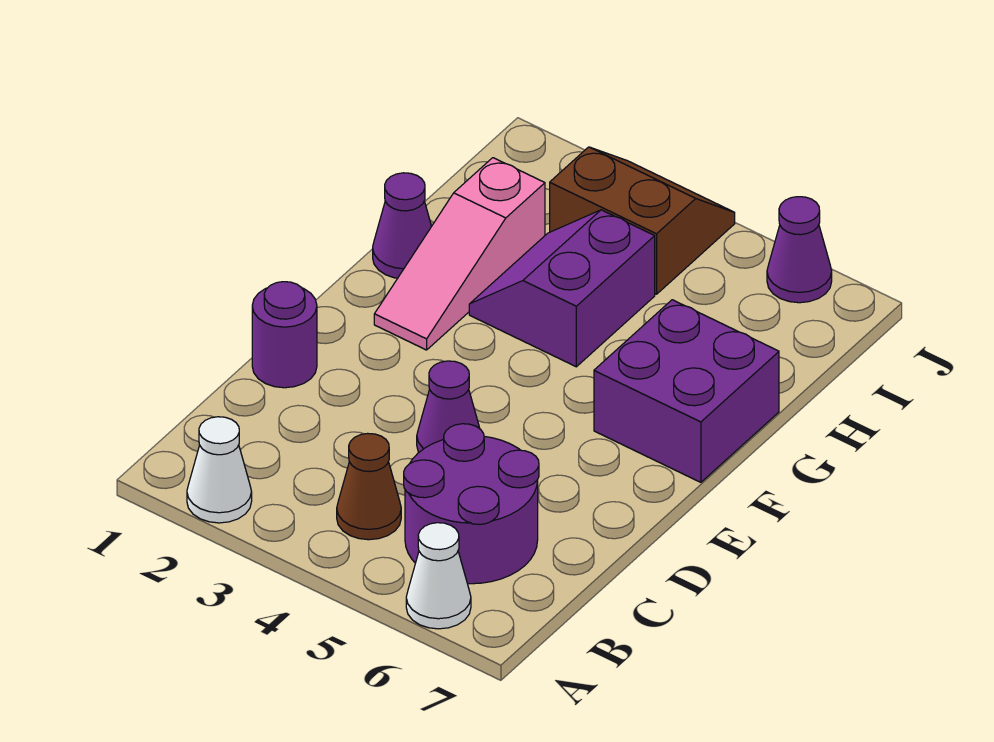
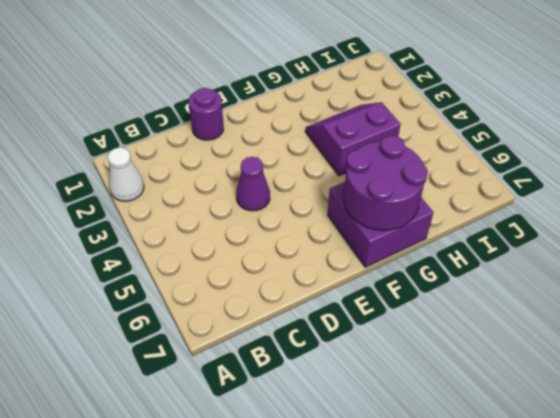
purple round brick F6:G7 level 2 -> purple round brick B5:C6 level 1
none -> white cone A6 level 1
none -> brown cone B4 level 1
none -> pink slope F2:H2 level 1 top H

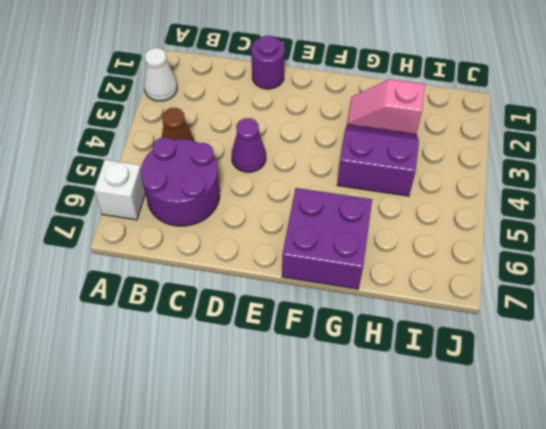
white brick A6 level 1 -> white cone A6 level 1
pink slope G2:H2 level 1 top H -> pink slope F2:H2 level 1 top H
none -> purple cone G1 level 1
none -> brown slope I3:J4 level 1 top I
none -> purple cone J6 level 1

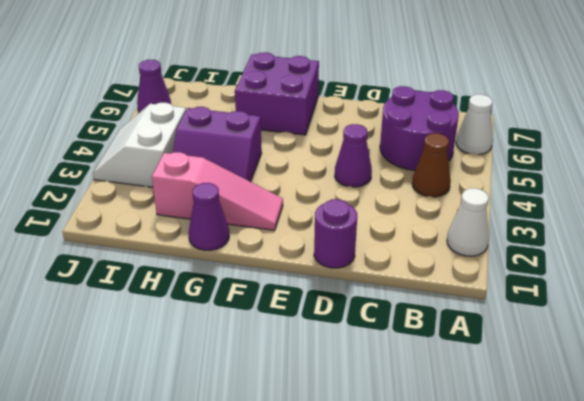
white slope I3:J4 level 1 top I -> brown slope I3:J4 level 1 top I

